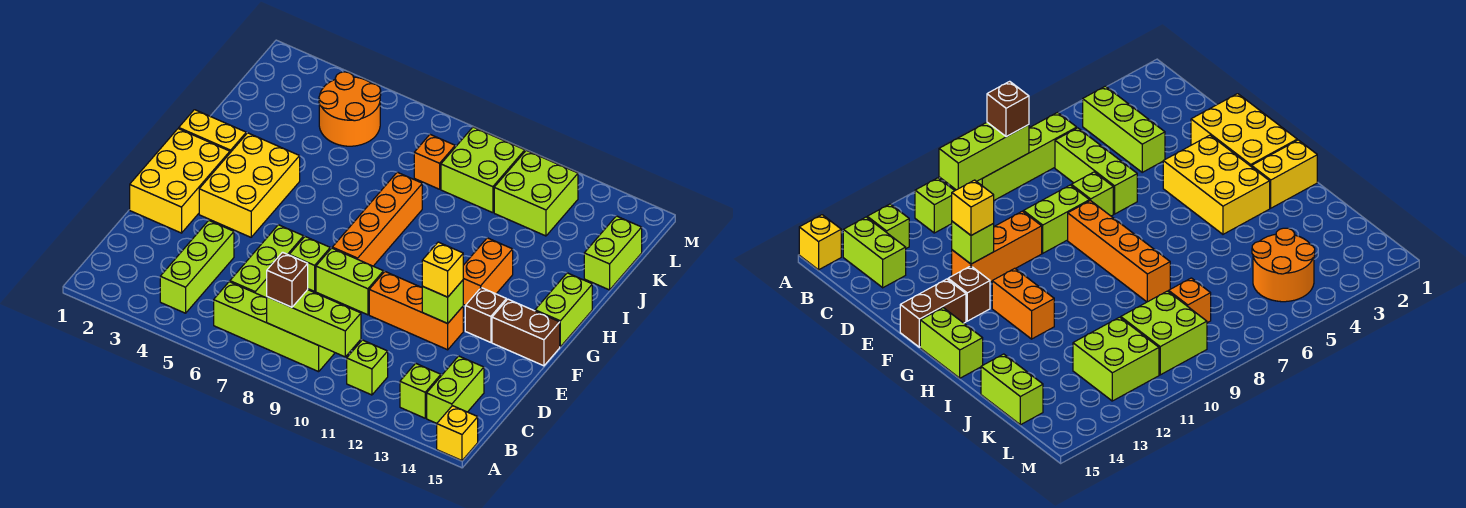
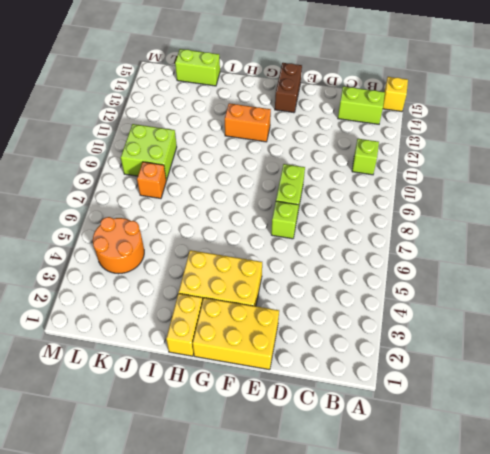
none -> lime brick B4:D4 level 1
none -> lime brick B6:B9 level 1
none -> lime brick B13 level 1

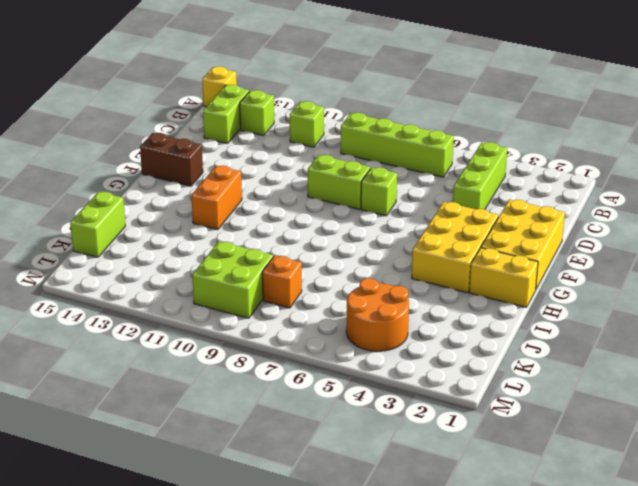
none -> lime brick C6:E6 level 1
none -> orange brick E10:E12 level 1
none -> orange brick F8:I8 level 1

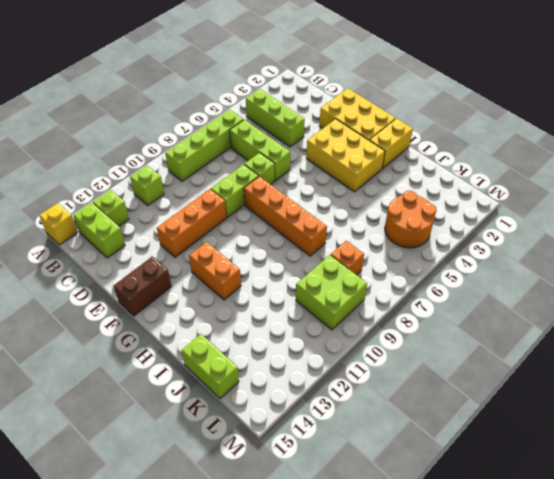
none -> brown brick F13 level 1
none -> lime brick G15:H15 level 1
none -> lime brick K11:L12 level 1

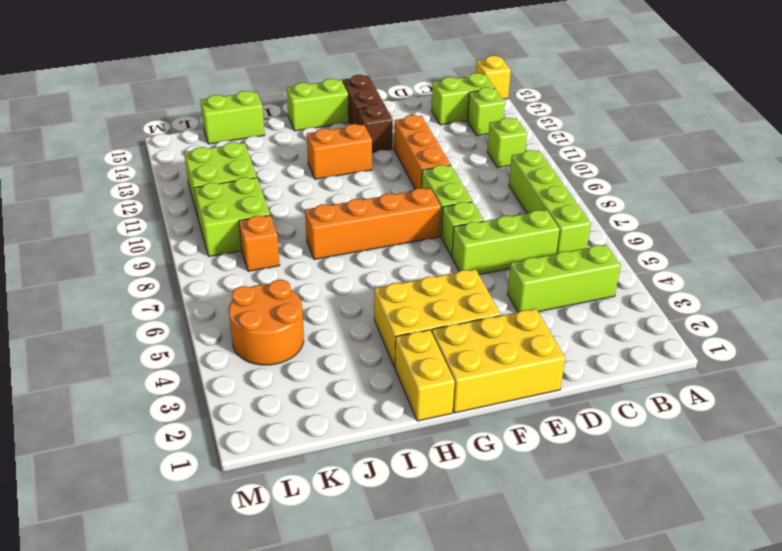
none -> lime brick B8:B10 level 2
none -> lime brick E12 level 2
none -> brown brick B8 level 3

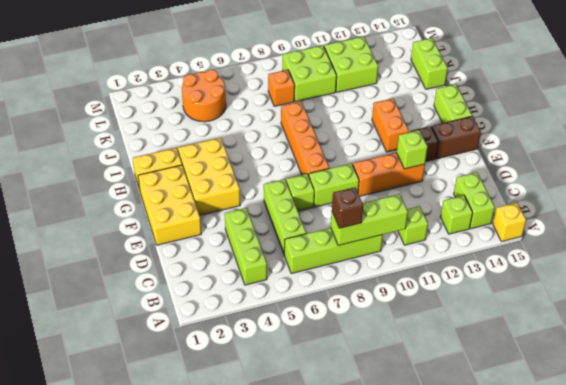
none -> yellow brick E12 level 3

